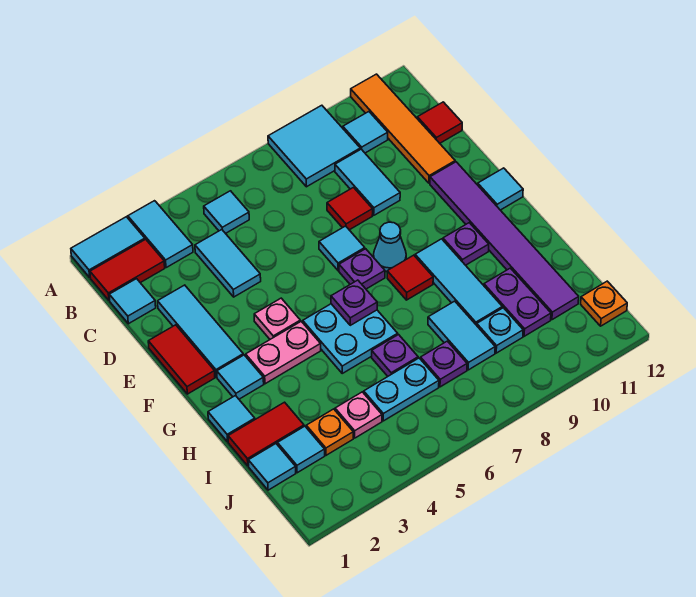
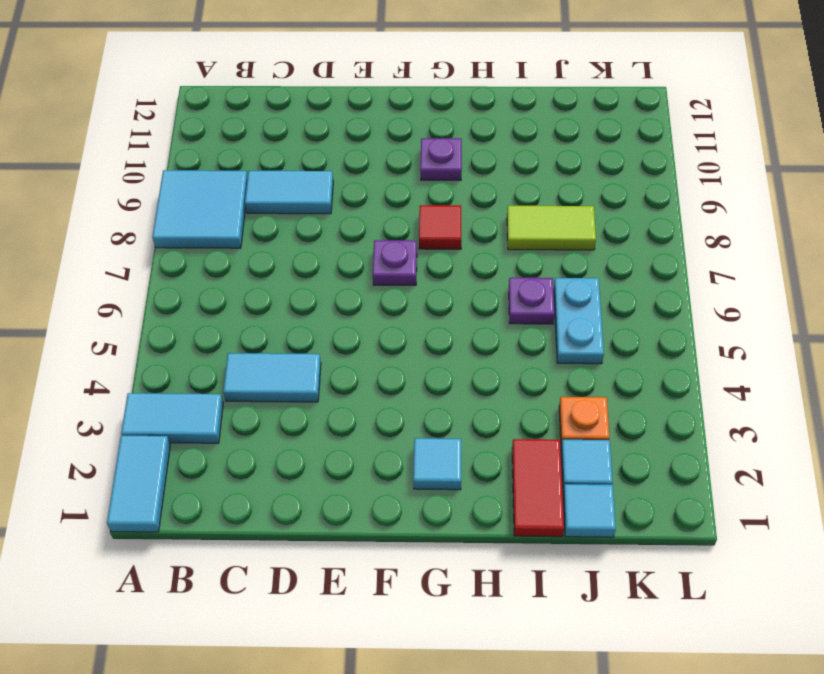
lime tile I8:J8 level 1 -> cyan tile I8:J8 level 1
none -> orange tile A11:D11 level 1
none -> red tile B1:B2 level 1
none -> cyan tile B5 level 1
none -> cyan tile B10 level 1

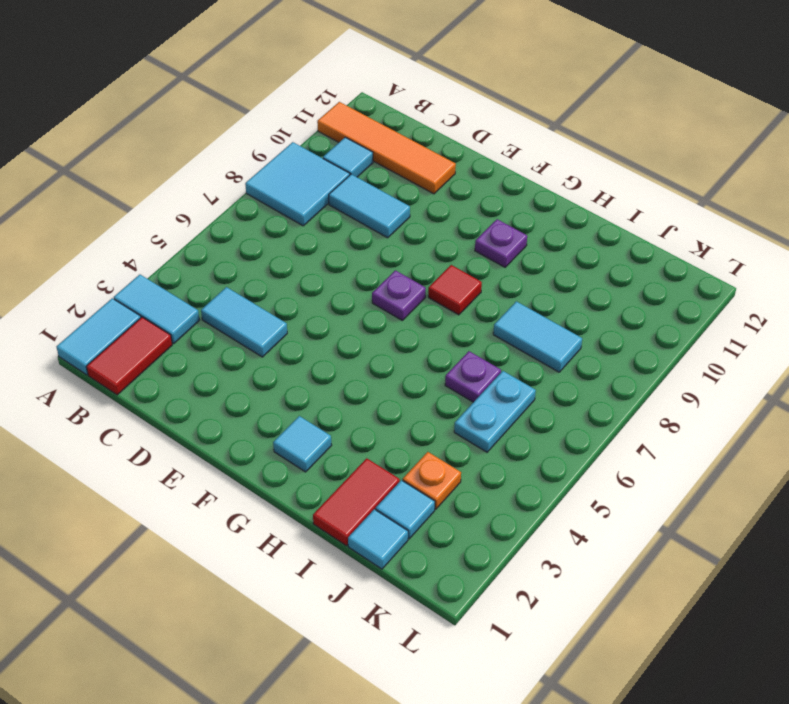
none -> cyan tile B5 level 1
none -> cyan tile C1 level 1
none -> red tile C12 level 1
none -> cyan tile D2:F2 level 1

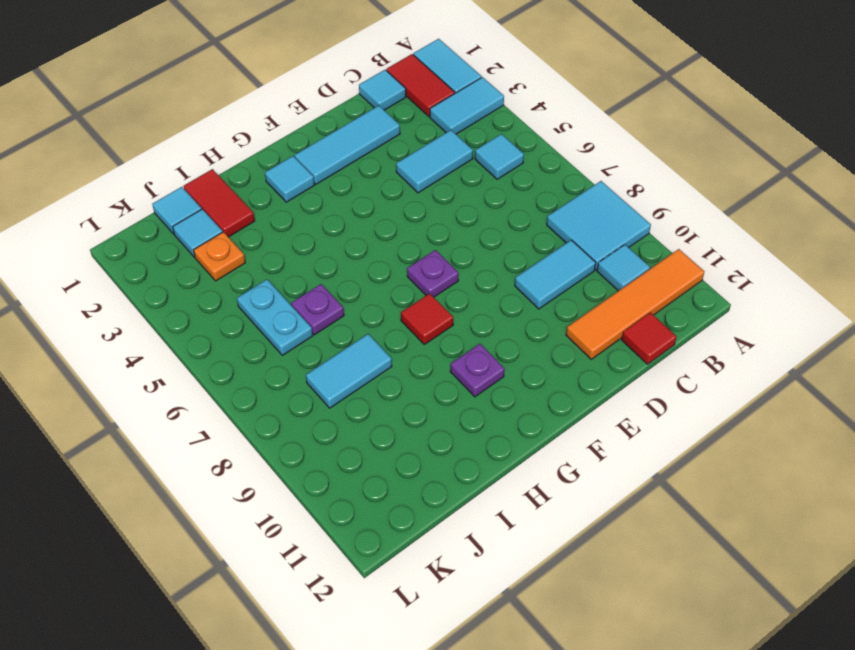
none -> red tile D8 level 1
none -> red tile E1:F1 level 1
none -> cyan tile E7 level 1
none -> purple tile E11:J11 level 1

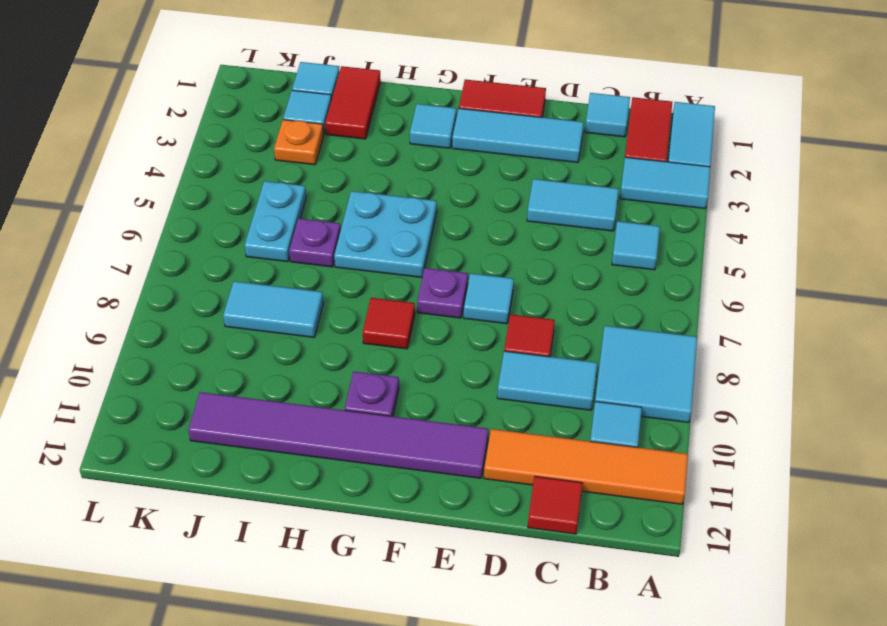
none -> pink plate F4 level 1
none -> cyan cone F8 level 1
none -> cyan tile F12 level 1
none -> pink plate G3:G4 level 1

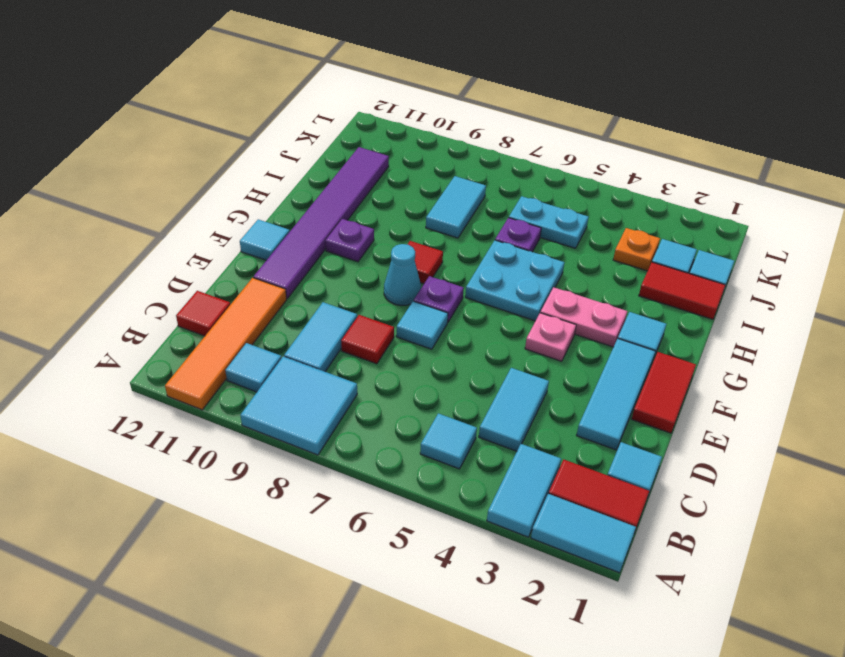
none -> cyan tile G9:I9 level 1
none -> cyan tile H1 level 1
none -> purple plate I10:J10 level 1
none -> pink plate J4 level 1

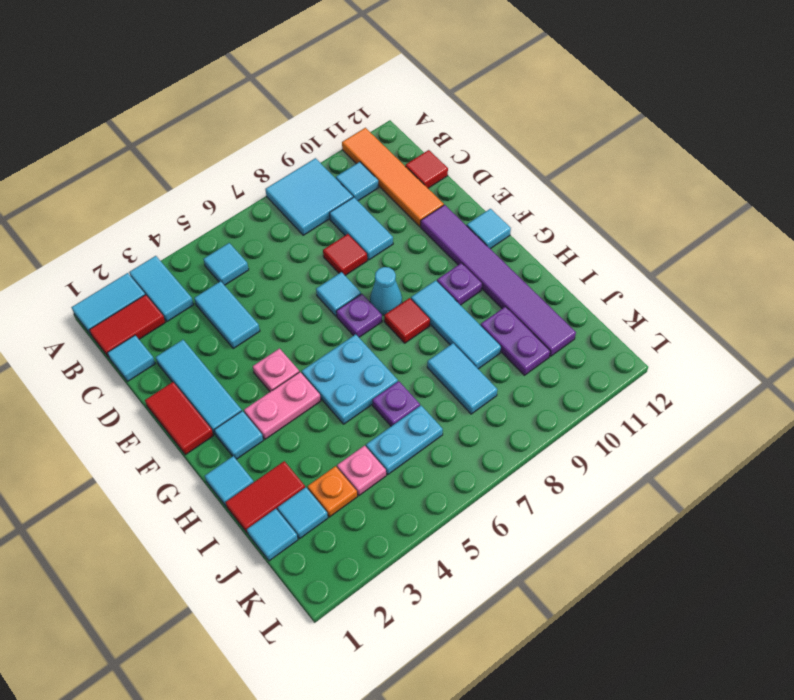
none -> purple plate J7 level 1
none -> cyan plate J9 level 1
none -> orange plate K12 level 1
none -> purple plate G6 level 2

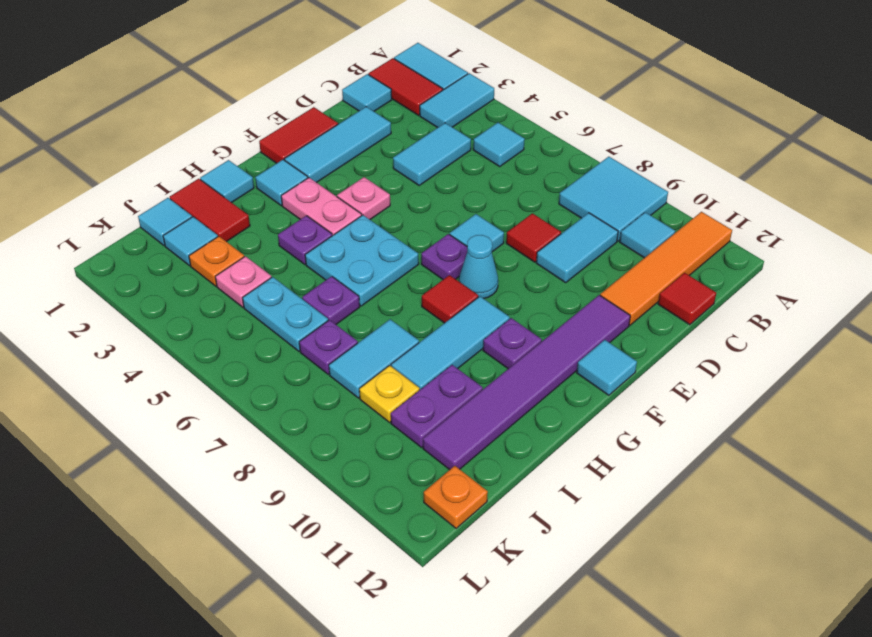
purple plate H4 level 1 -> purple plate G6 level 2
yellow plate J9 level 1 -> cyan plate J9 level 1

